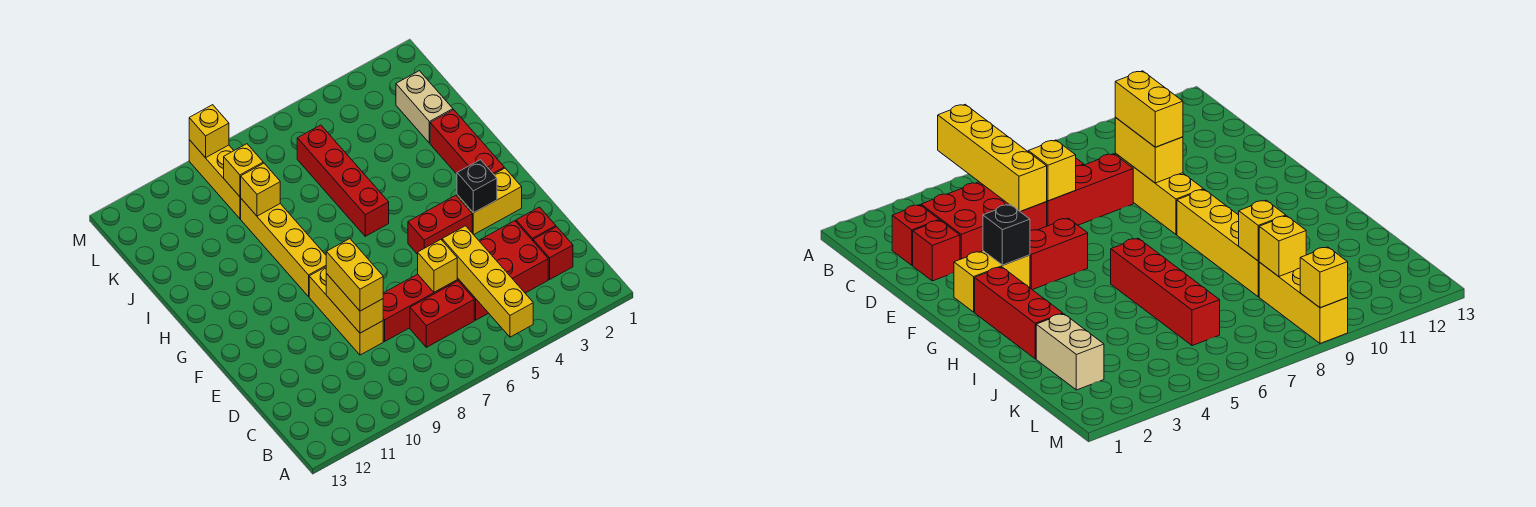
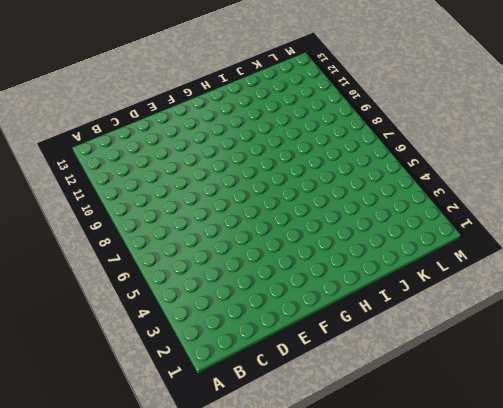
none -> red brick C2 level 1
none -> red brick C3:D5 level 1
none -> red brick C6:C7 level 1

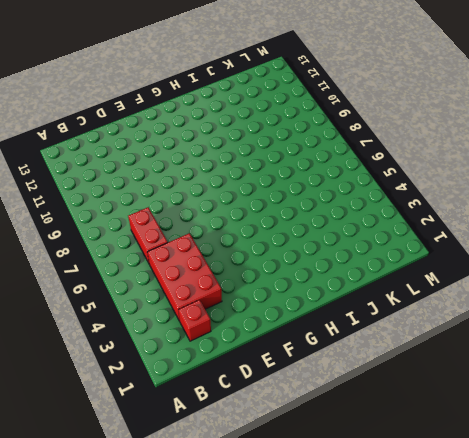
none -> red brick D2 level 1
none -> red brick D6:D8 level 1
none -> yellow brick D9:F9 level 1

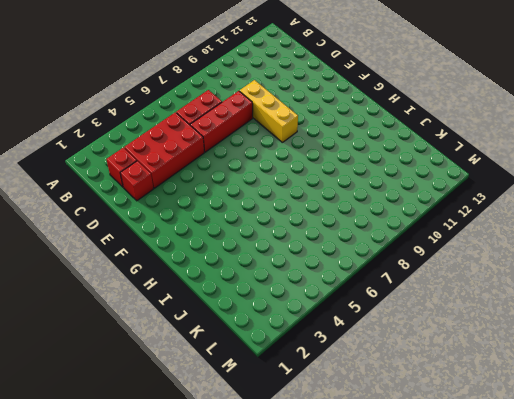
none -> yellow brick F2:F3 level 1
none -> red brick F4:F5 level 1
none -> red brick G2:I2 level 1

